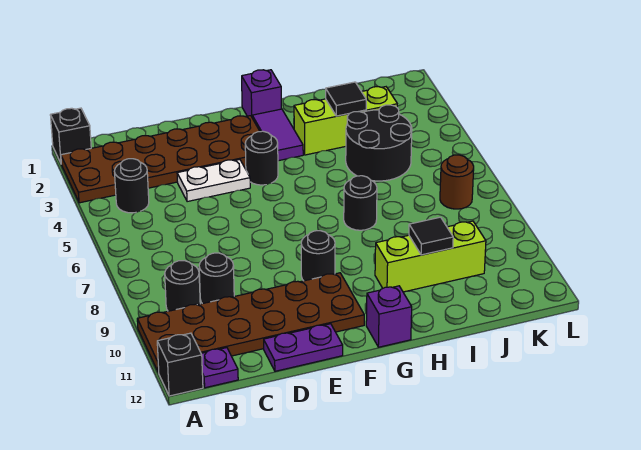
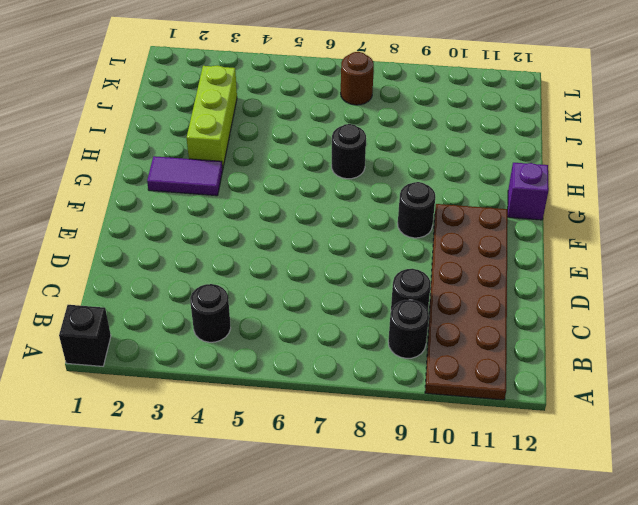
none -> brown plate A2:F3 level 1
none -> black brick A12 level 1
none -> purple plate B12 level 1

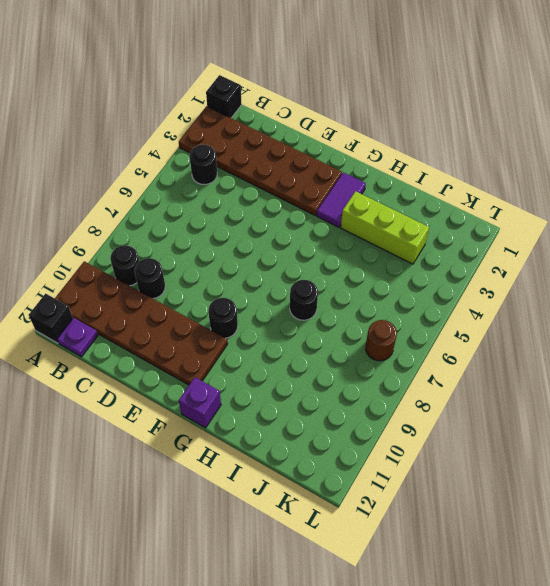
none -> white plate D4:E4 level 1
none -> purple plate D12:E12 level 1
none -> black round brick F4 level 1

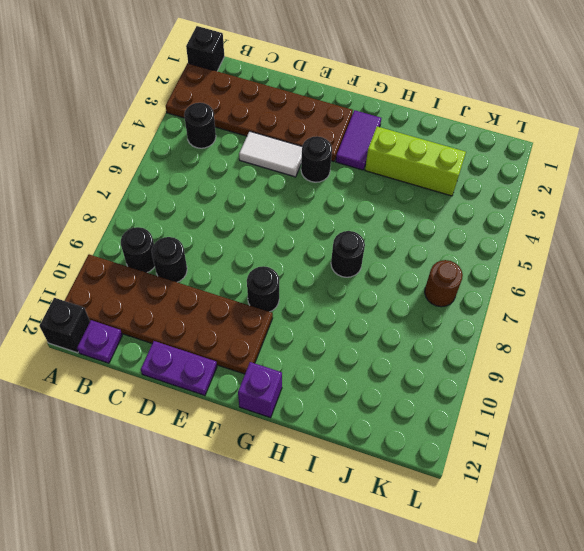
white tile D4:E4 level 1 -> white plate D4:E4 level 1
none -> purple brick G1 level 1
none -> lime brick H10:J10 level 1
none -> black round brick I4:J5 level 1

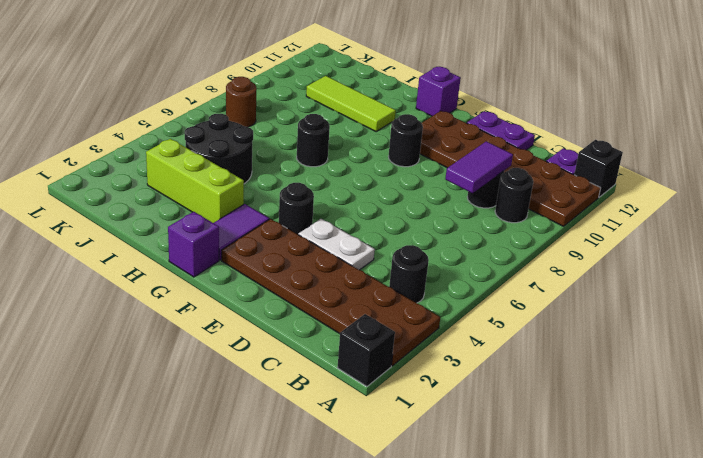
purple tile C8:C9 level 2 -> none
lime tile H10:J10 level 1 -> lime brick H10:J10 level 1
none -> black tile I3 level 2
none -> black tile I10 level 2

